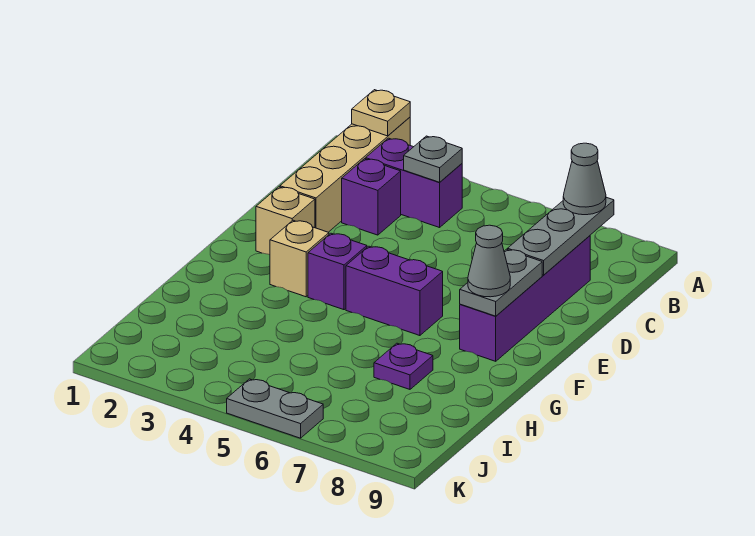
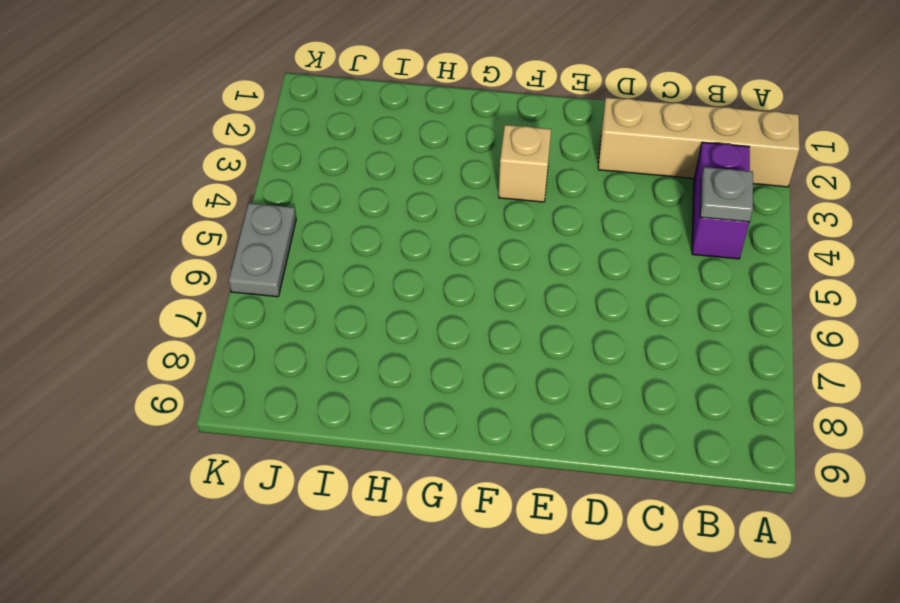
none -> purple brick C3 level 1
none -> purple brick C8:F8 level 1
none -> tan brick E2 level 1

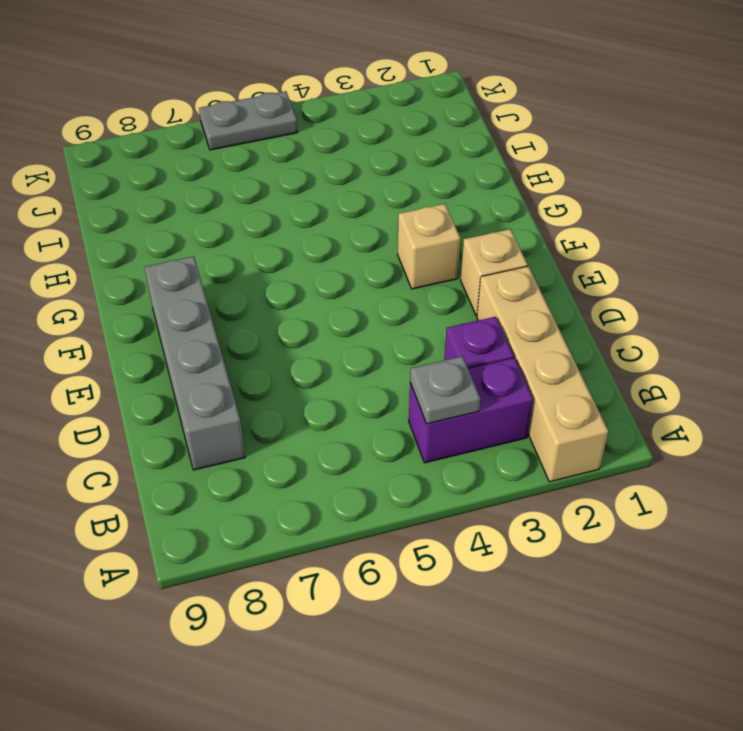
grey brick C8:F8 level 1 -> purple brick C8:F8 level 1
none -> purple brick F4 level 1
none -> purple brick F5:F6 level 1
none -> purple plate H7 level 1

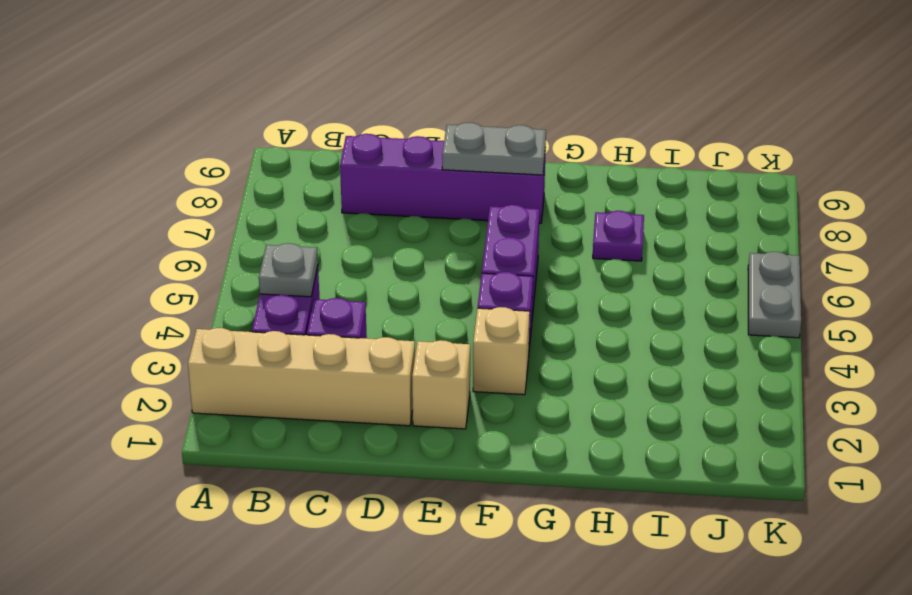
none -> tan plate A2 level 2
none -> grey plate B8:D8 level 2
none -> grey cone B8 level 3

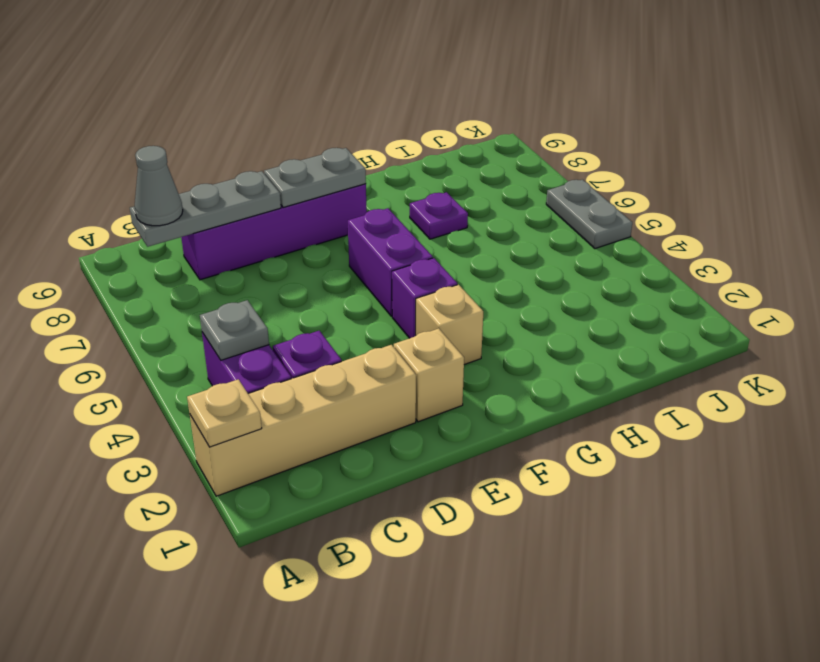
none -> grey cone F8 level 3

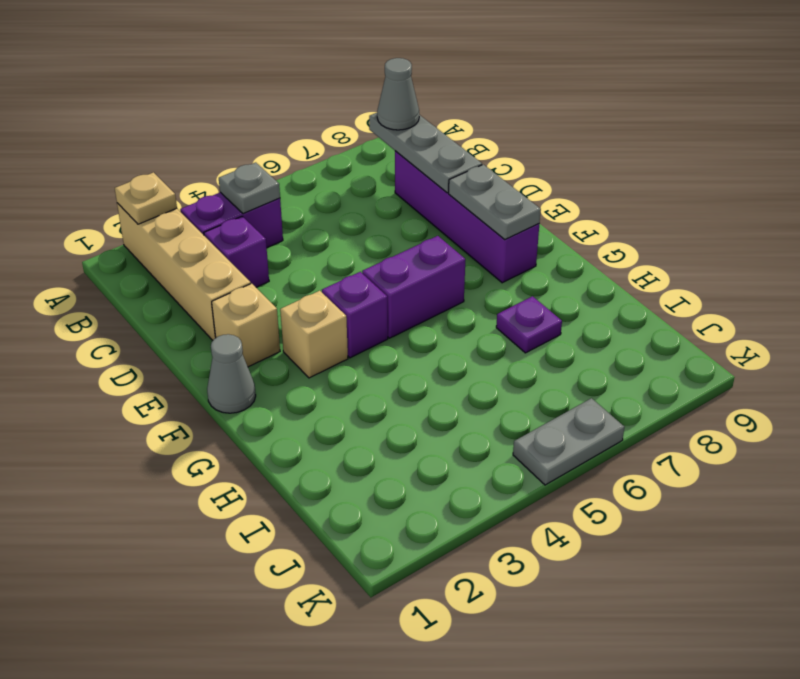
grey cone F1 level 1 -> grey cone F8 level 3

